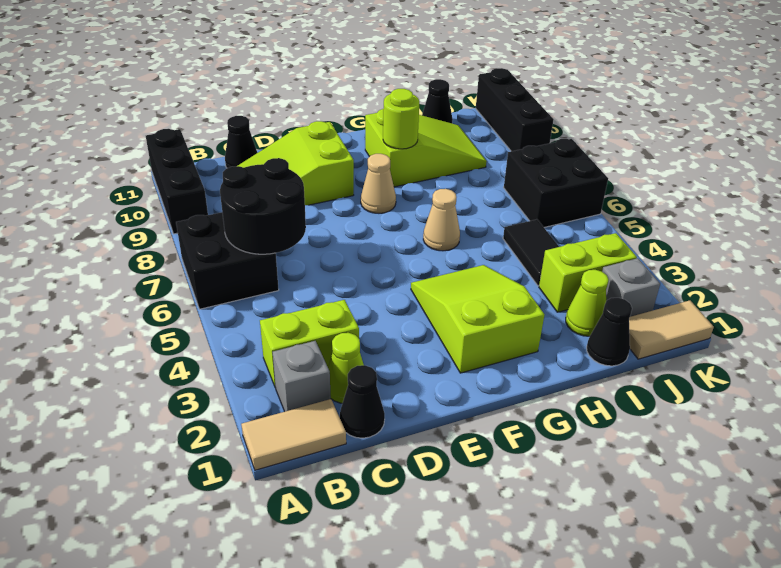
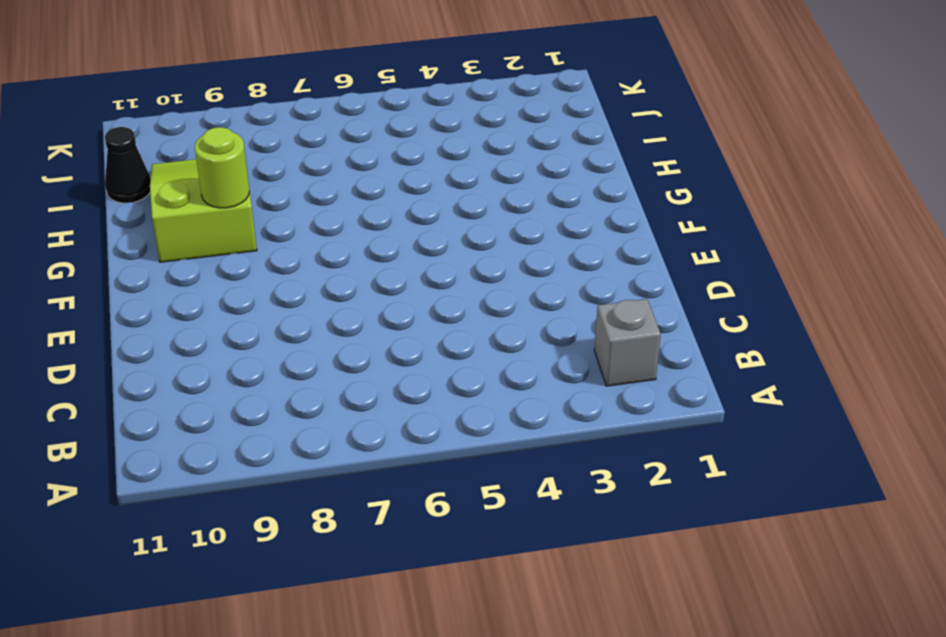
none -> tan tile A1:B1 level 1
none -> black brick A6:B7 level 1
none -> black brick A9:A11 level 1

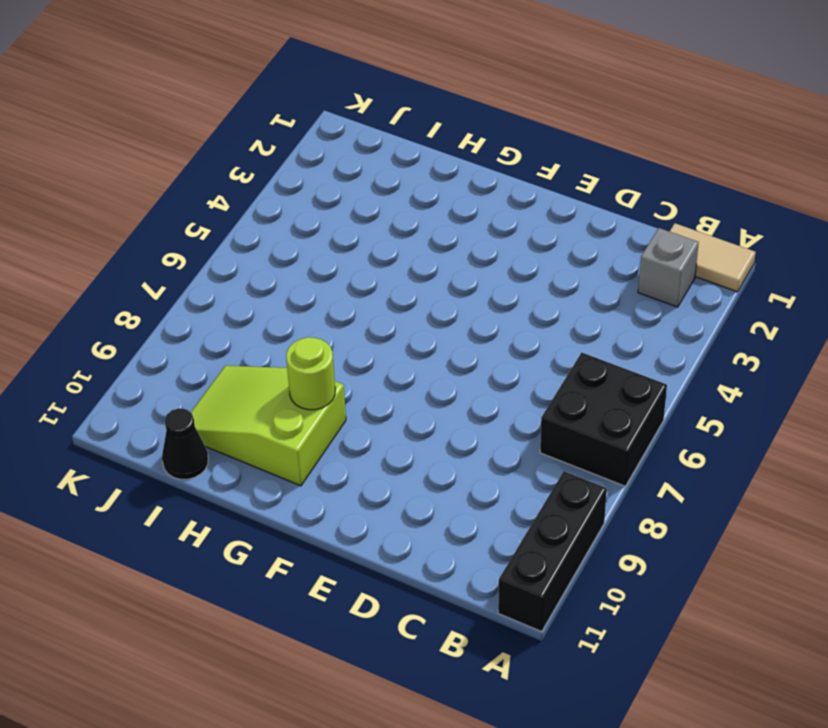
none -> lime brick B3:C3 level 1
none -> black cone C1 level 1
none -> lime cone C2 level 1

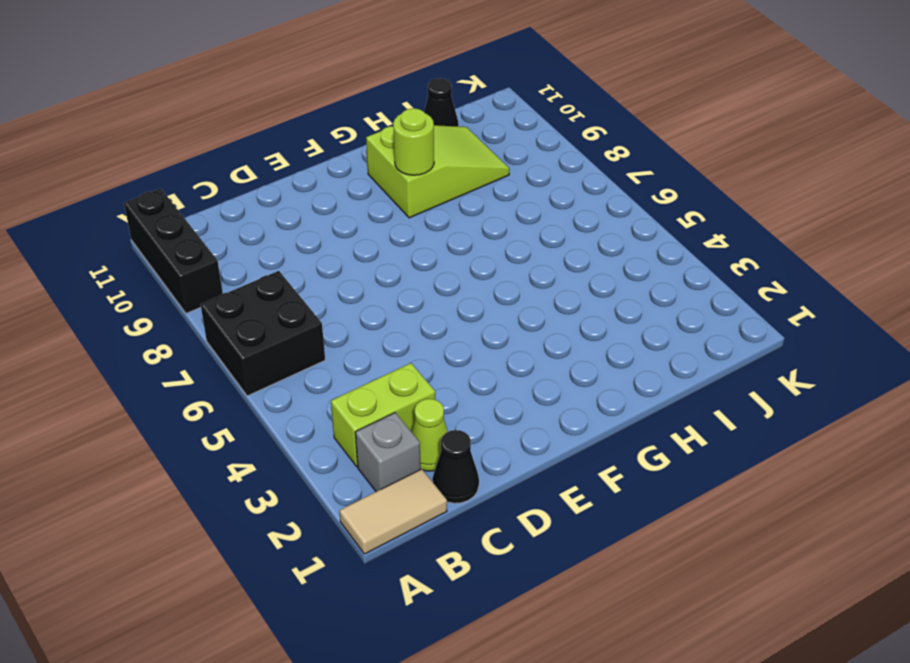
none -> lime slope C9:E10 level 1 top E
none -> black cone C11 level 1
none -> lime slope F2:G4 level 1 top 2

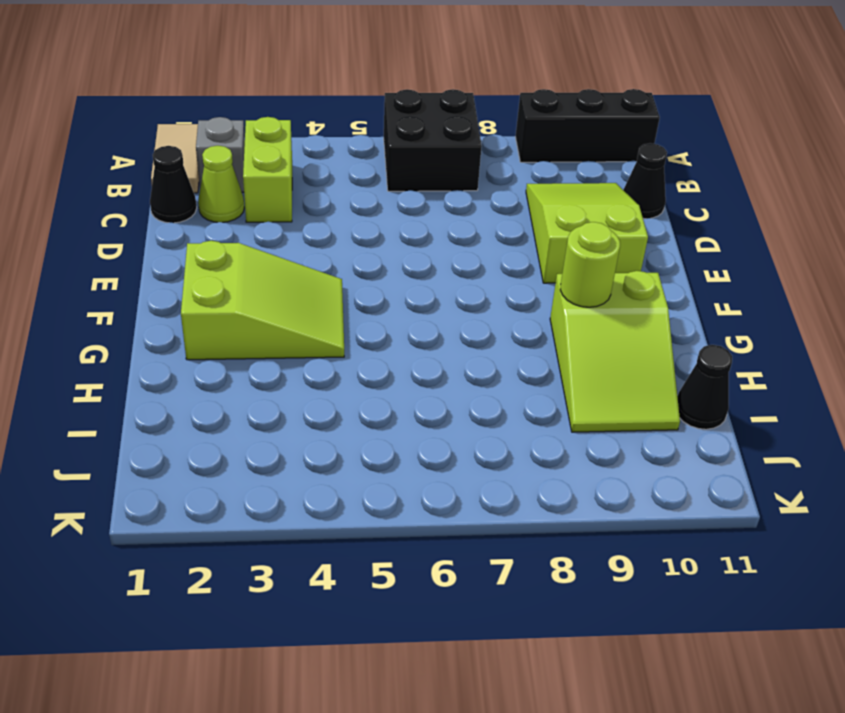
none -> tan cone F8 level 1
none -> tan cone G6 level 1
none -> black cone I1 level 1

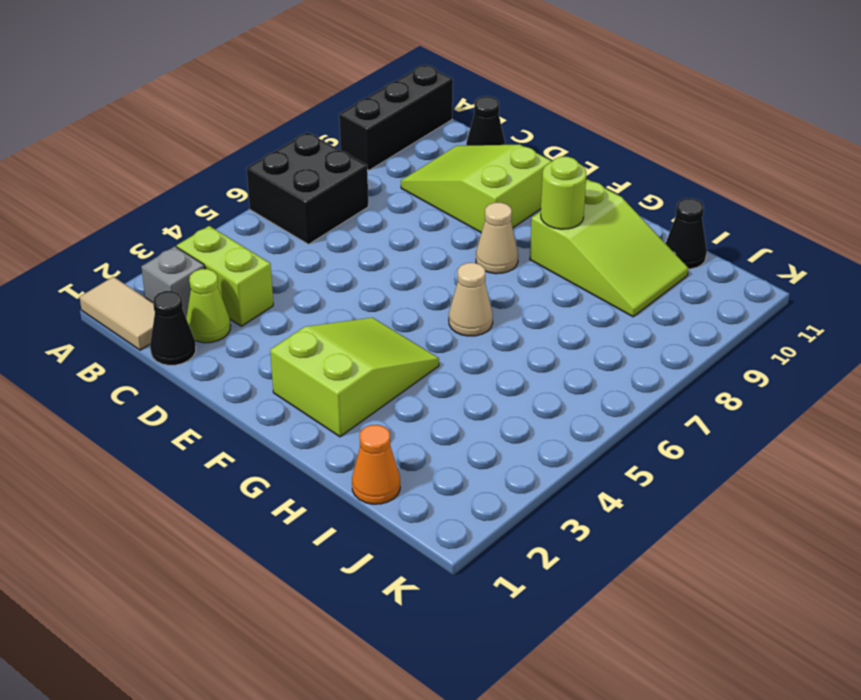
orange cone I1 level 1 -> black cone I1 level 1
none -> lime cone I2 level 1
none -> lime brick I3:J3 level 1
none -> black tile I4:I5 level 1

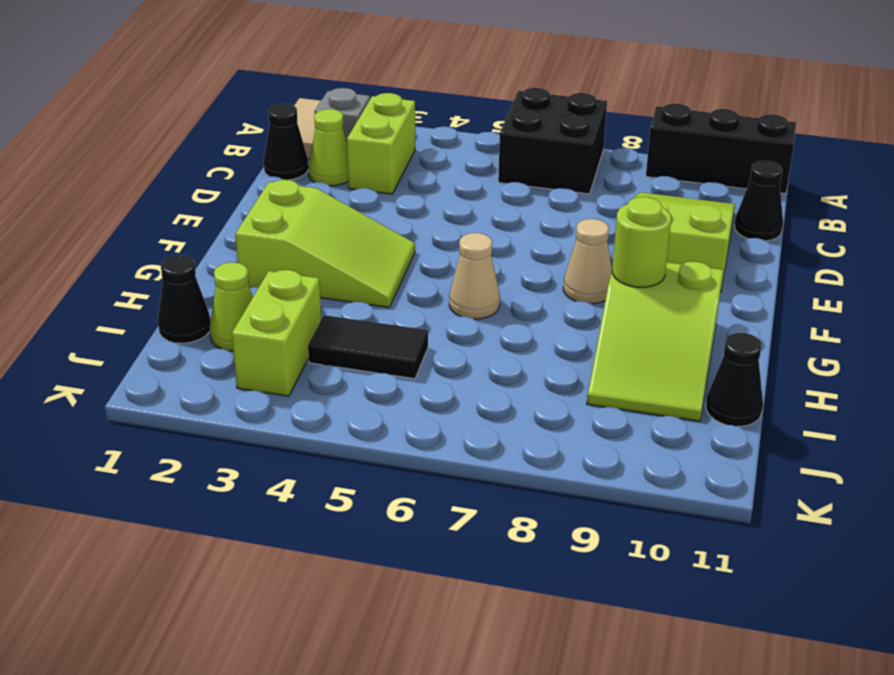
none -> tan tile J1:K1 level 1
none -> grey brick J2 level 1
none -> black brick J6:K7 level 1

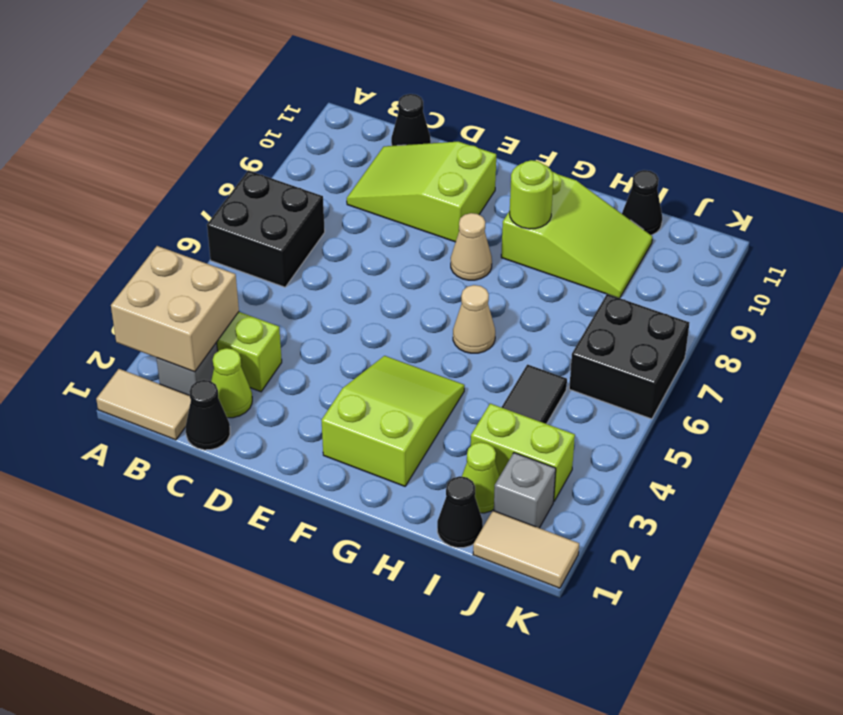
tan brick A2:B3 level 2 -> none
none -> black brick A9:A11 level 1
none -> black brick K9:K11 level 1
none -> black round brick B6:C7 level 2

